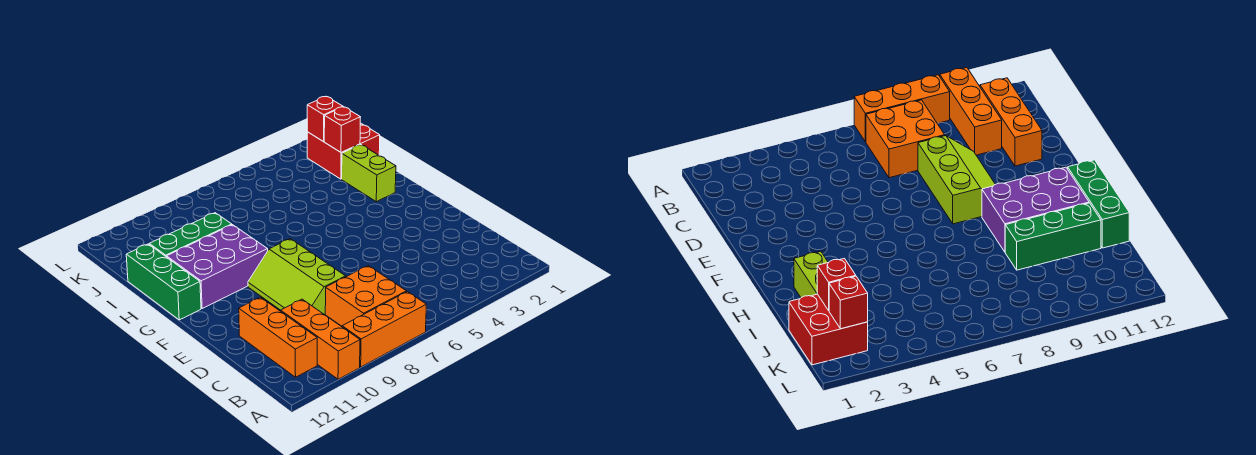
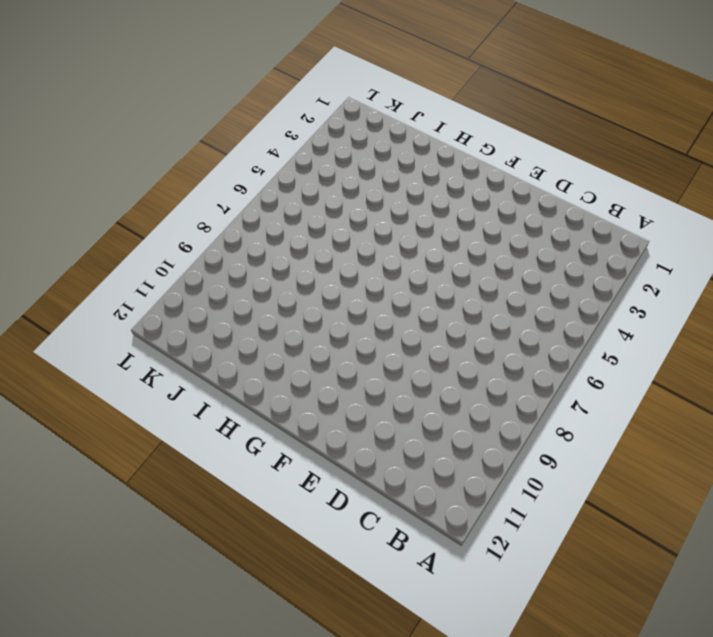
none -> orange brick A7:A9 level 1
none -> orange brick A10:C10 level 1
none -> orange brick B7:C8 level 1

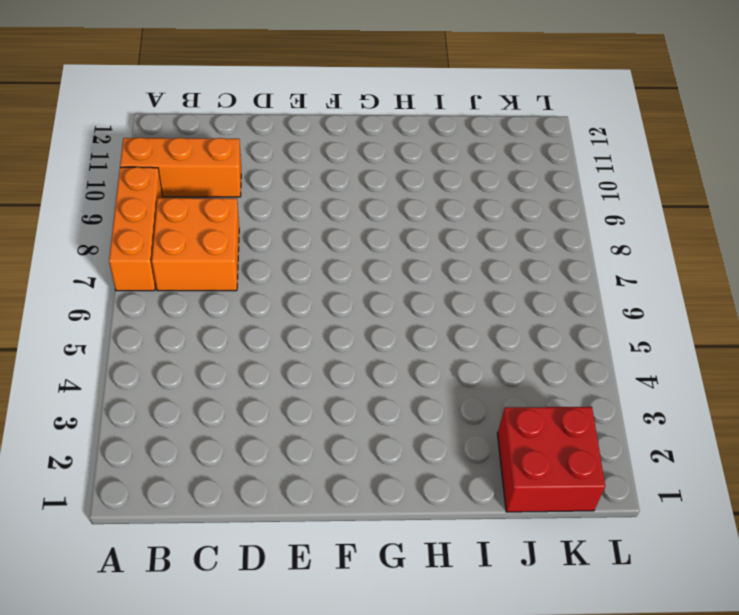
none -> orange brick B11:D11 level 1
none -> lime slope D8:F9 level 1 top 8
none -> purple brick G9:H11 level 1

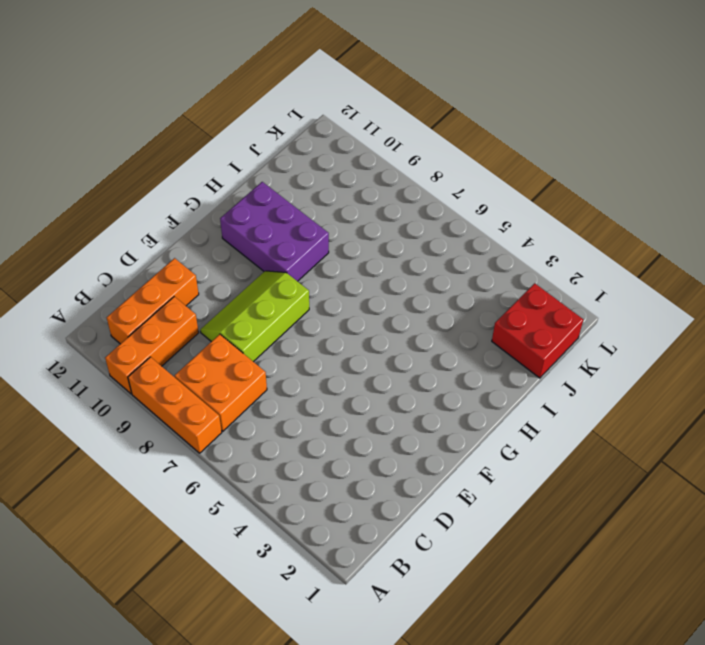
none -> green brick G12:I12 level 1
none -> lime brick H2:I2 level 1
none -> green brick I9:I11 level 1

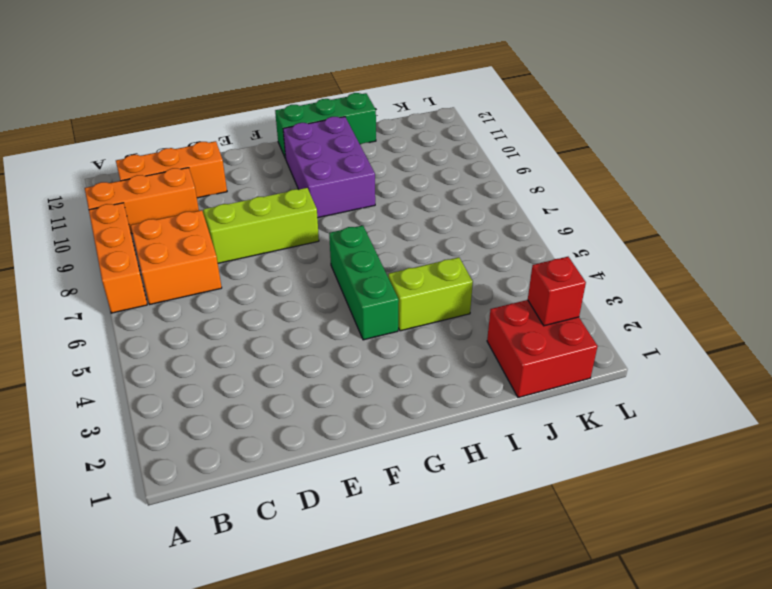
green brick G4:G6 level 1 -> green brick I9:I11 level 1
lime brick H4:I4 level 1 -> lime brick H2:I2 level 1
none -> red brick J2 level 2

